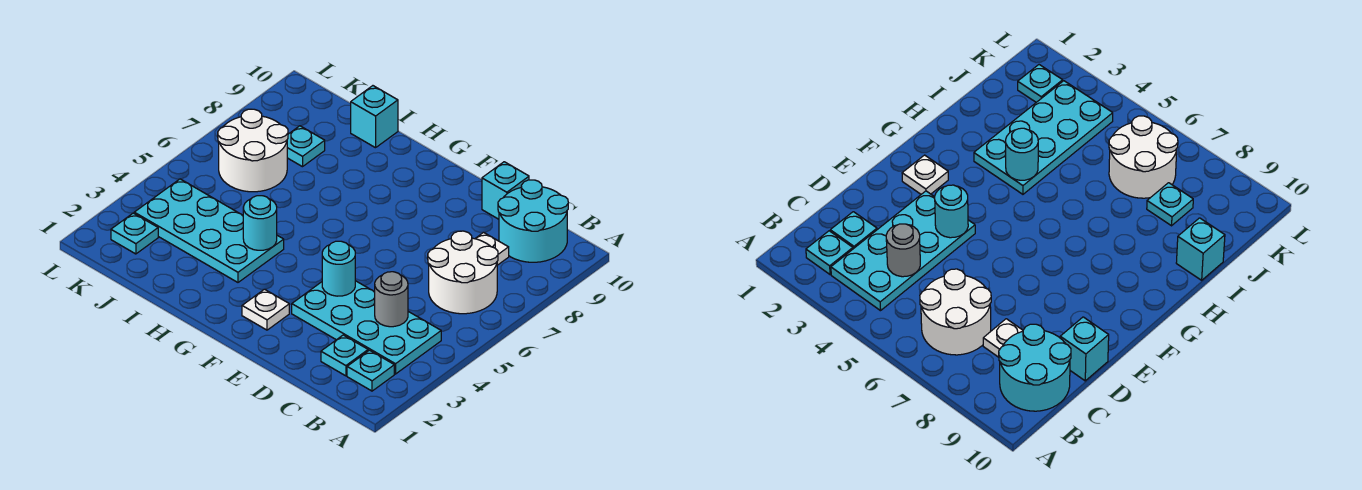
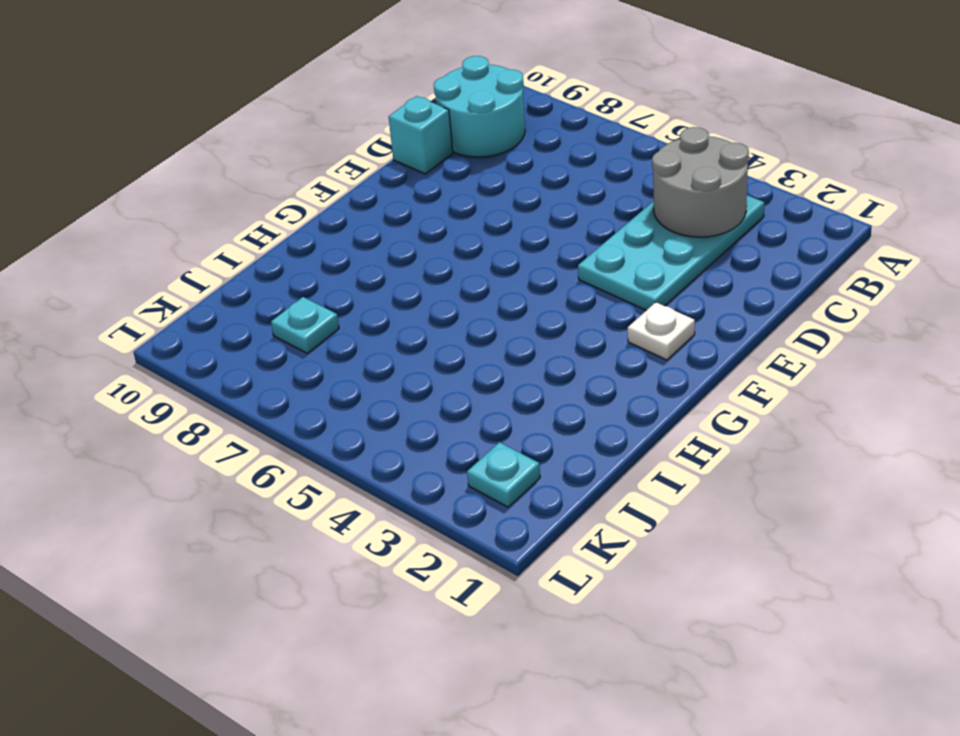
grey round brick B3:C4 level 2 -> grey round brick C4 level 2
none -> cyan plate B2 level 1
none -> white round brick B6:C7 level 1
none -> cyan plate C2 level 1

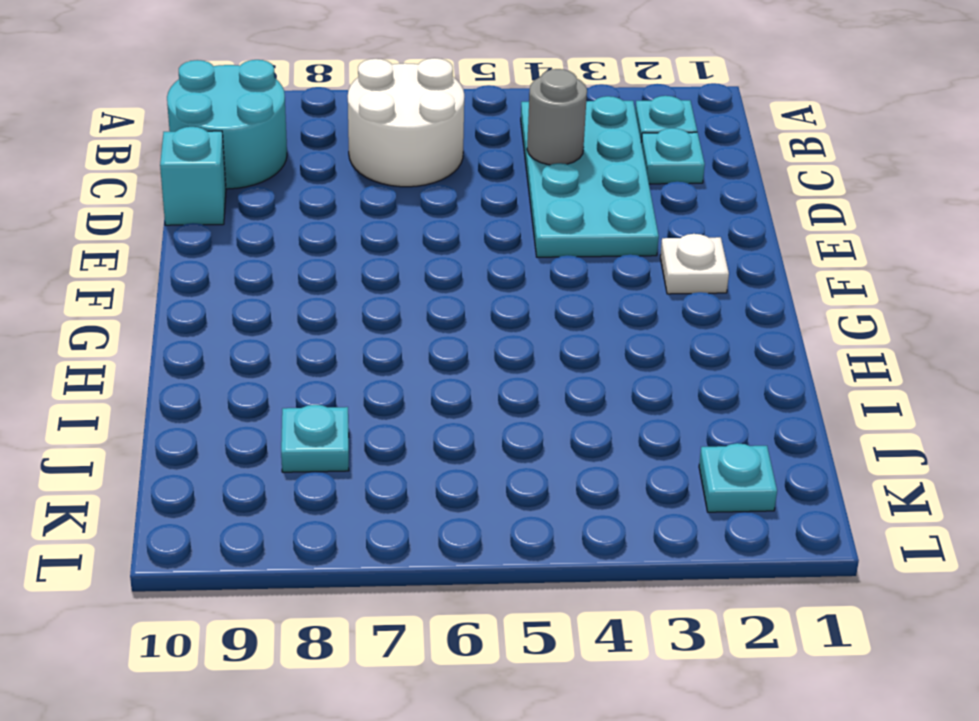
none -> white plate C8 level 1
none -> cyan plate H3:K4 level 1
none -> cyan brick I10 level 1

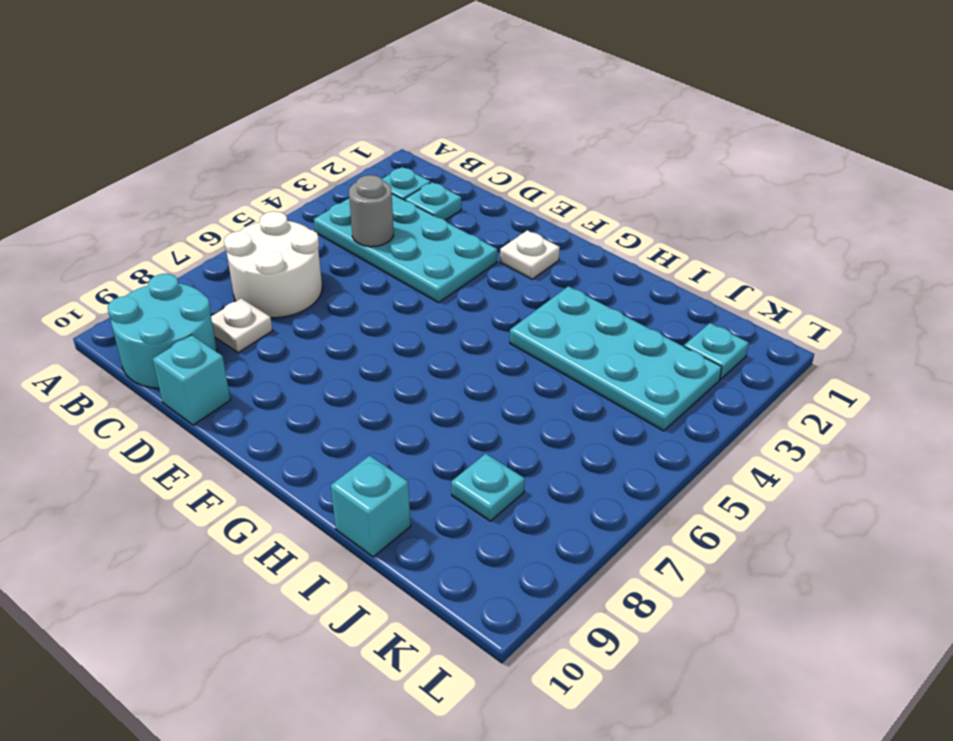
none -> white round brick J6:K7 level 1
none -> cyan round brick E4 level 2
none -> cyan round brick H4 level 2

